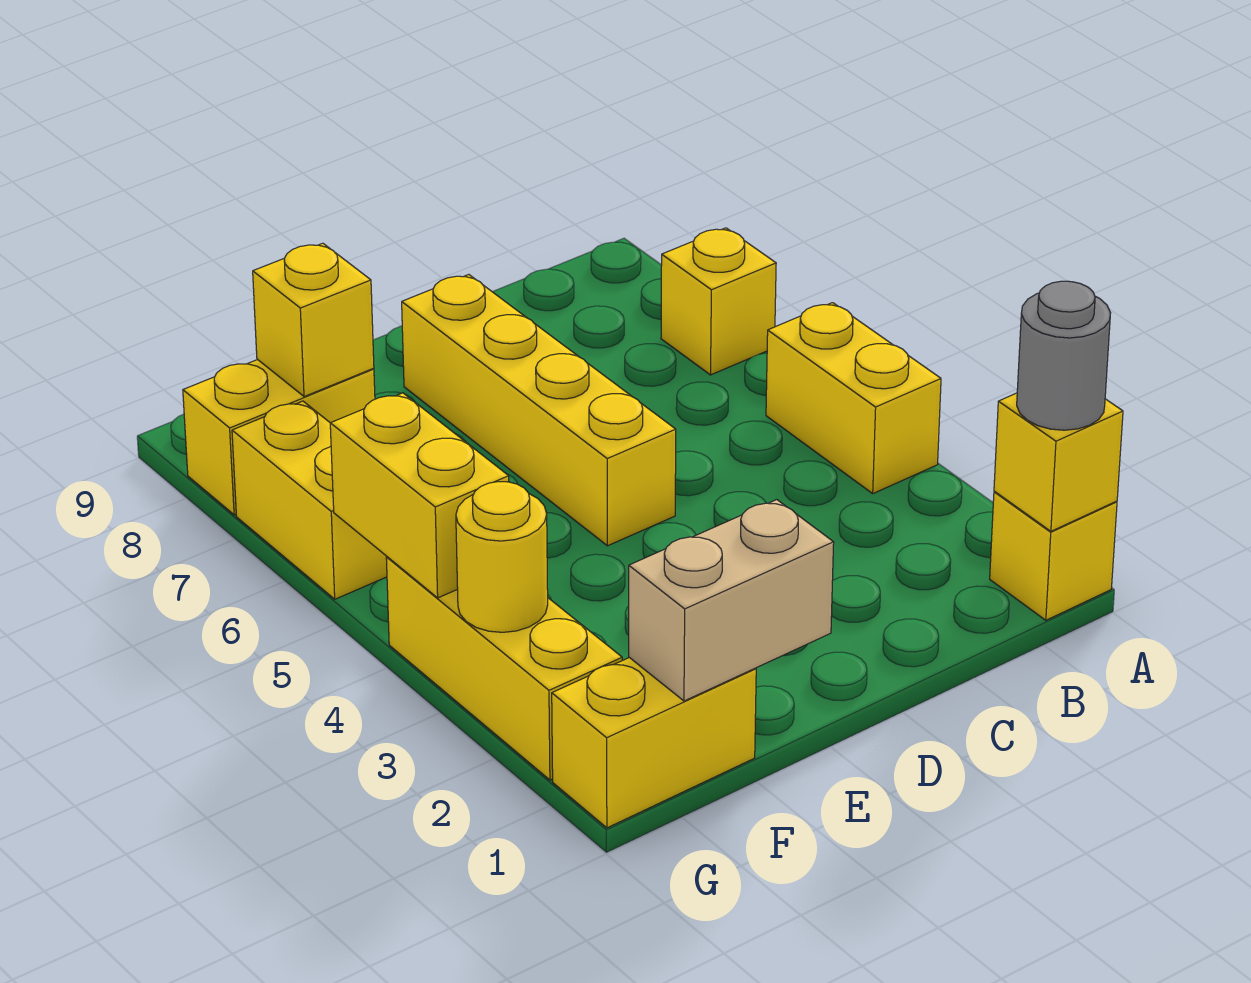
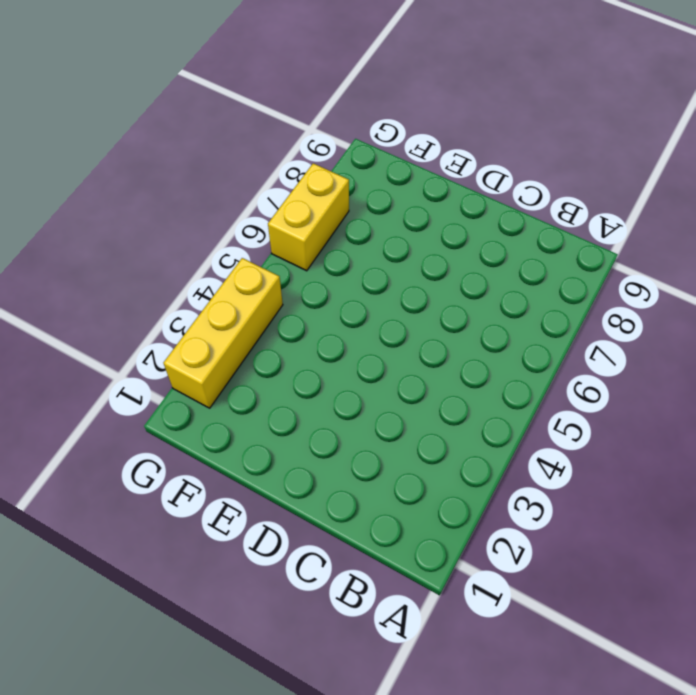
none -> yellow brick A1 level 1
none -> yellow brick A4:A5 level 1
none -> yellow brick A7 level 1

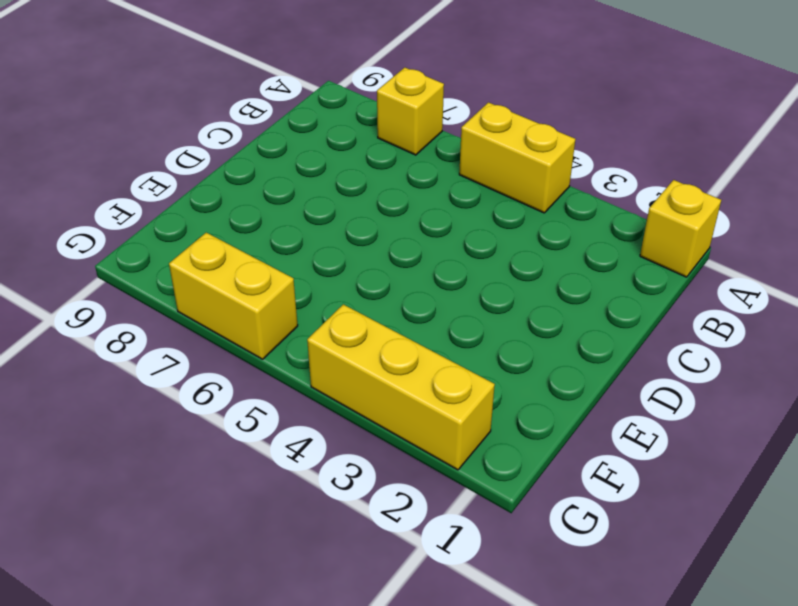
none -> yellow brick D5:D8 level 1
none -> yellow brick F1:G1 level 1
none -> yellow brick F8:G8 level 1

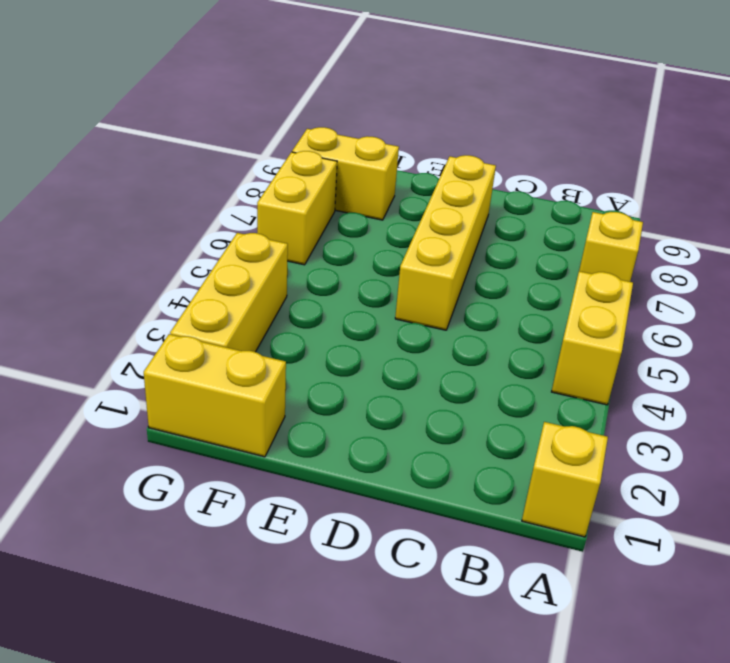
none -> yellow brick A1 level 2
none -> tan brick E1:F1 level 2
none -> yellow brick F8 level 2

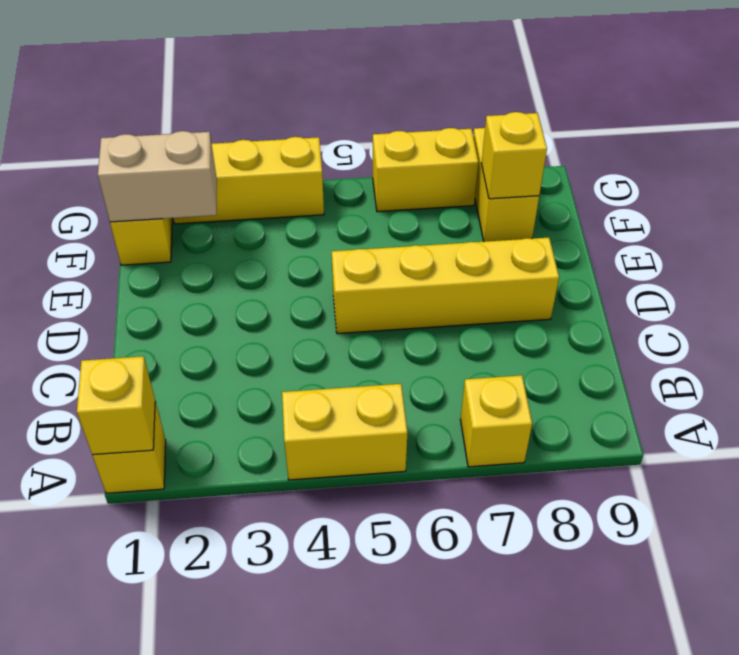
tan brick F1:F2 level 2 -> tan brick E1:F1 level 2
none -> yellow round brick G3 level 2
none -> yellow brick G4:G5 level 2
none -> grey round brick A1 level 3

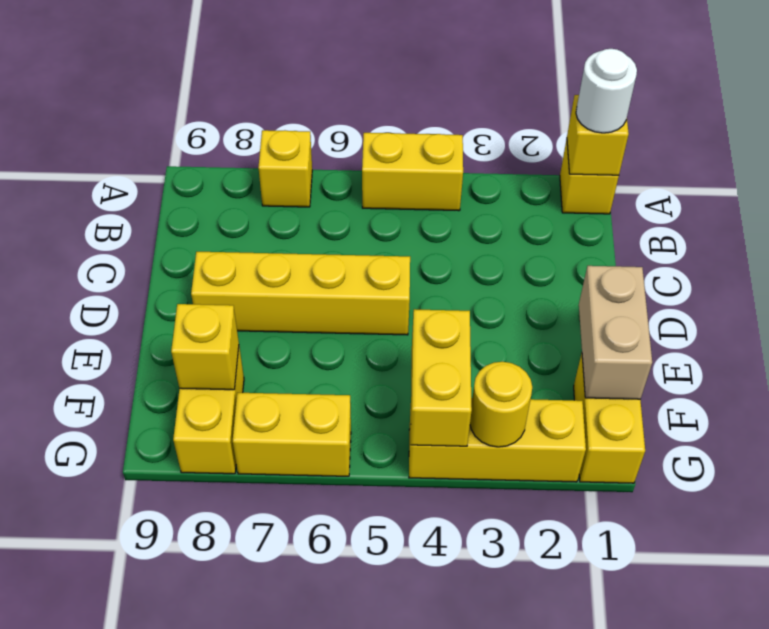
white round brick A1 level 3 -> grey round brick A1 level 3
yellow brick F4:G4 level 2 -> yellow brick G4:G5 level 2

